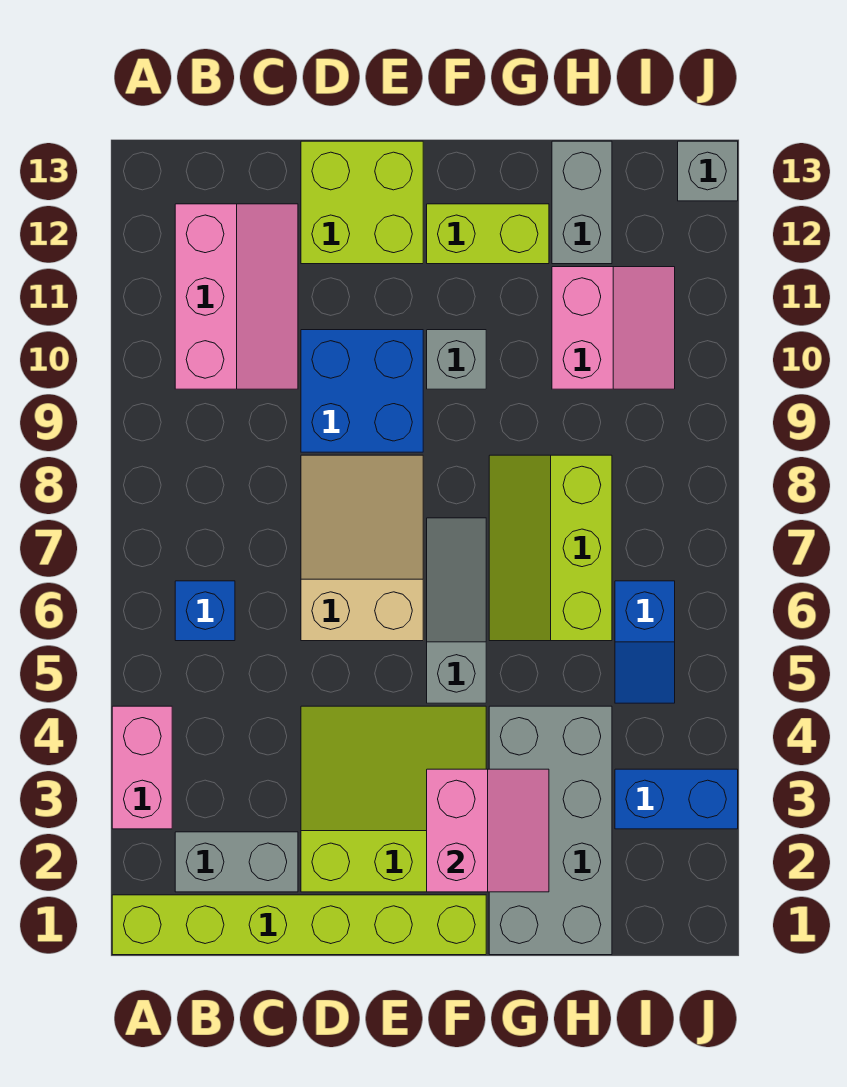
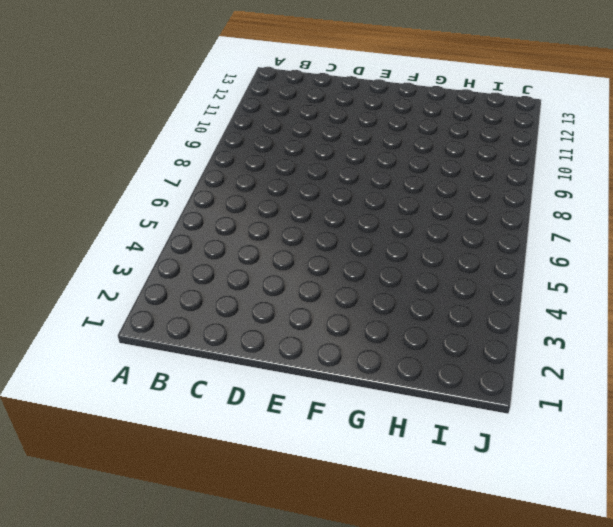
none -> lime brick A1:F1 level 1
none -> pink brick A3:A4 level 1
none -> grey brick B2:C2 level 1

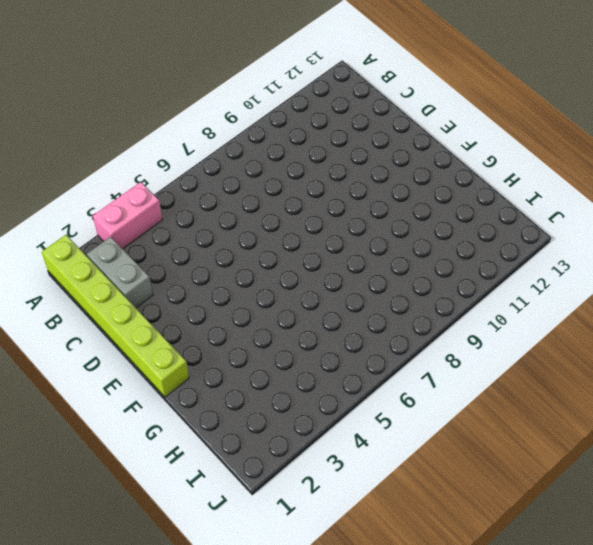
none -> blue brick B6 level 1
none -> pink slope B10:C12 level 1 top B
none -> lime slope D2:F4 level 1 top 2

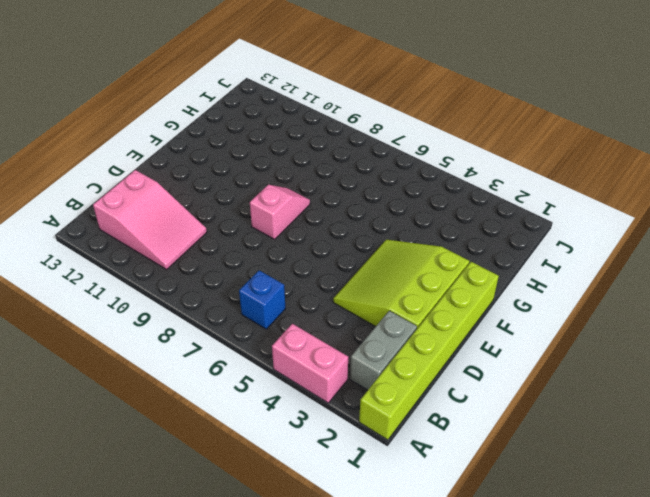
pink slope B10:C12 level 1 top 12 -> pink slope B10:C12 level 1 top B
pink slope E8:F8 level 1 top E -> tan slope D6:E8 level 1 top 6
none -> blue brick D9:E10 level 1
none -> lime brick D12:E13 level 1
none -> grey slope F5:F7 level 1 top 5

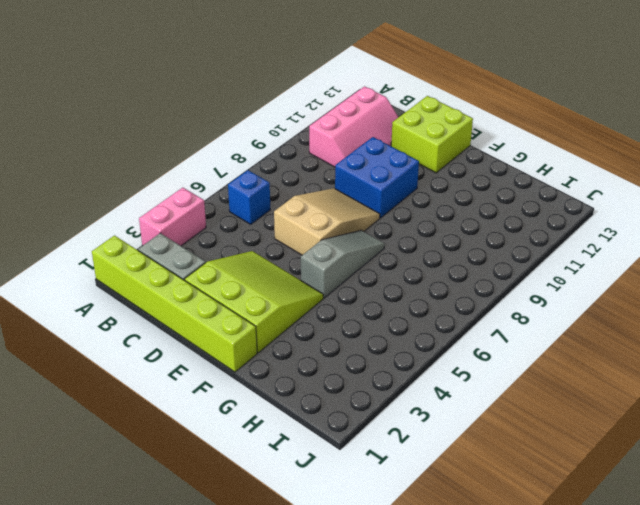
none -> grey brick F10 level 1
none -> lime brick F12:G12 level 1
none -> grey brick G1:H4 level 1

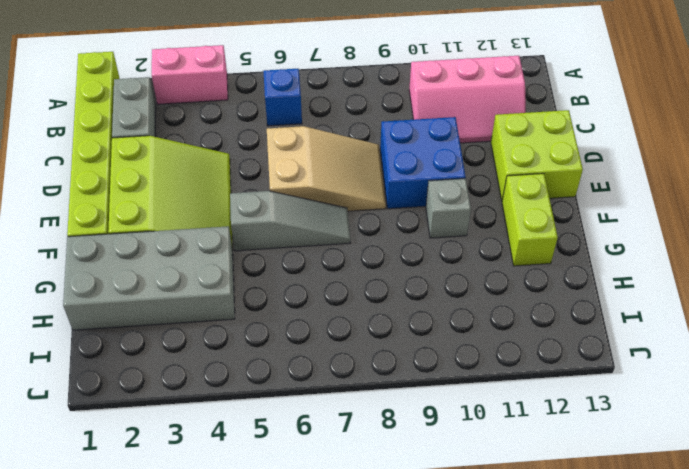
none -> lime slope G6:H8 level 1 top H
none -> pink slope H10:I11 level 1 top H
none -> grey brick H12:H13 level 1

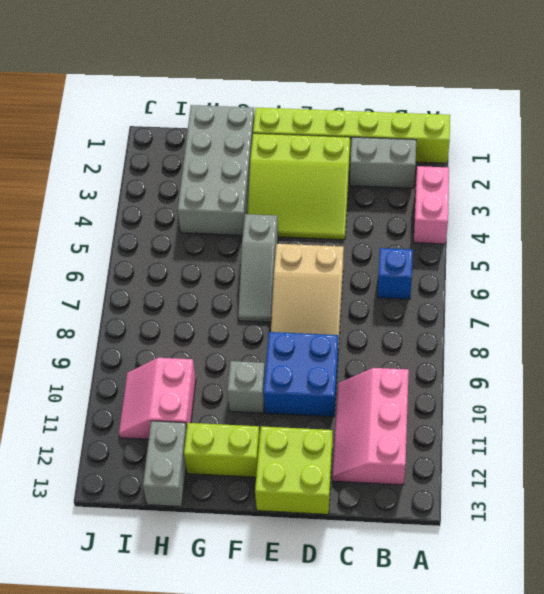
none -> lime slope G6:H8 level 1 top H
none -> blue brick I3:J3 level 1
none -> blue slope I5:I6 level 1 top 6

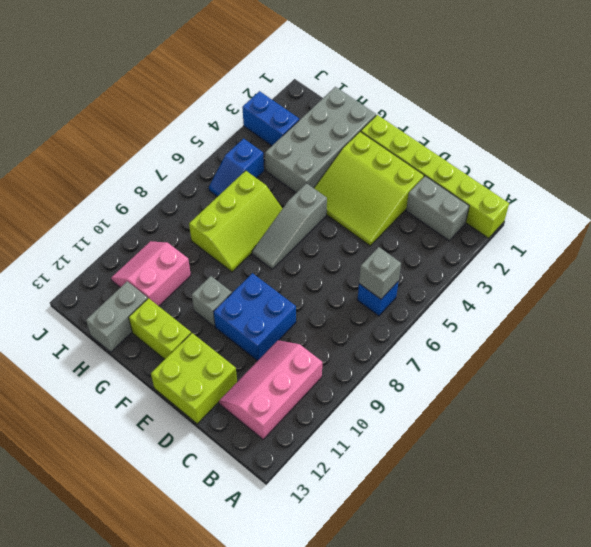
grey brick B6 level 2 -> grey brick J13 level 1
blue slope I5:I6 level 1 top 5 -> blue slope I5:I6 level 1 top 6
none -> pink brick A3:A4 level 1
none -> tan slope D6:E8 level 1 top 6
none -> pink slope F2:G3 level 2 top F

